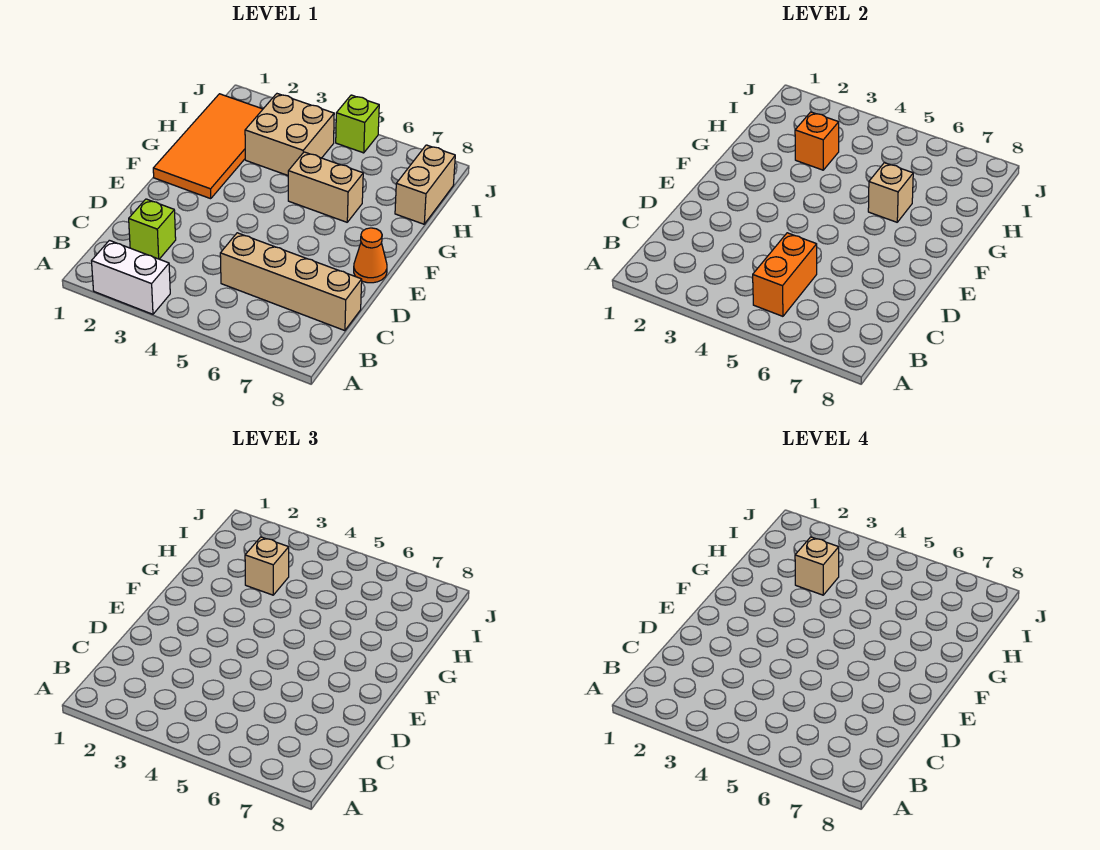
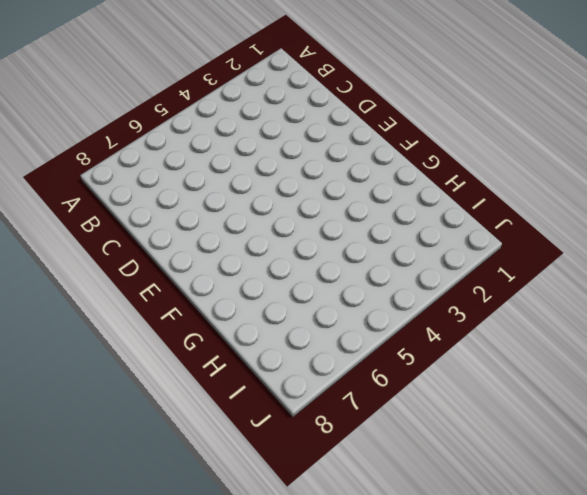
none -> white brick A2:A3 level 1
none -> lime brick C2 level 1
none -> tan brick C5:C8 level 1

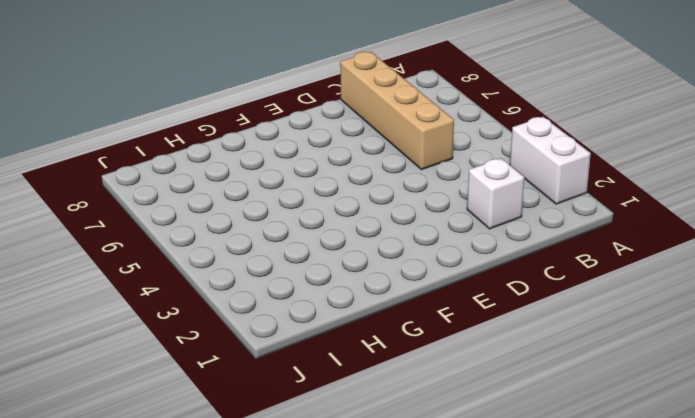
white brick C2 level 1 -> lime brick C2 level 1
none -> orange cone E8 level 1
none -> orange tile F1:I2 level 1
none -> tan brick G5:G6 level 1

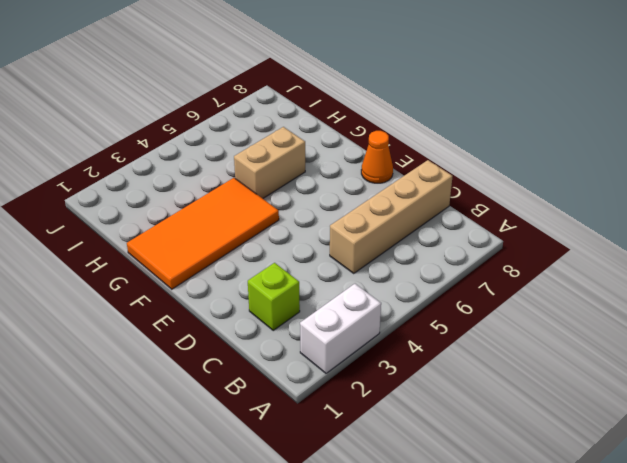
orange tile F1:G4 level 1 -> orange tile F1:I2 level 1
none -> tan brick H3:I4 level 1
none -> tan brick H8:I8 level 1
none -> lime brick J5 level 1

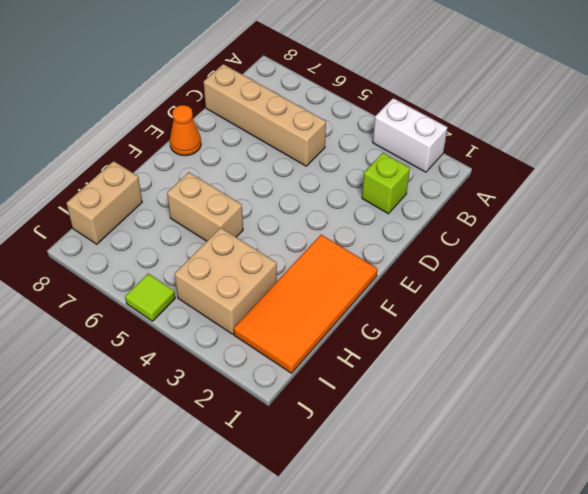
lime tile J5 level 1 -> lime brick J5 level 1
none -> orange brick B5:C5 level 2
none -> tan brick G6 level 2
none -> orange brick H3 level 2

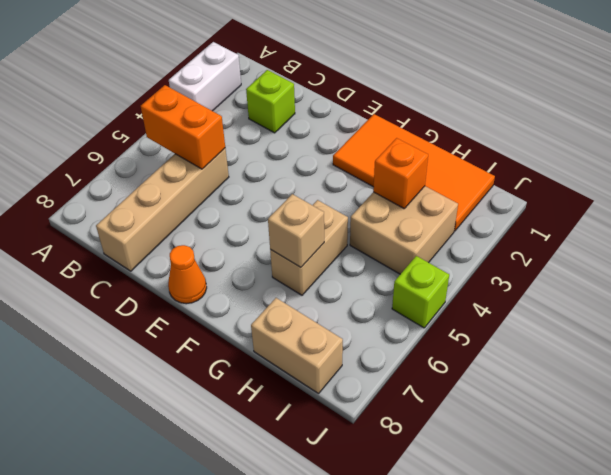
none -> tan brick H3 level 3
none -> tan brick H3 level 4

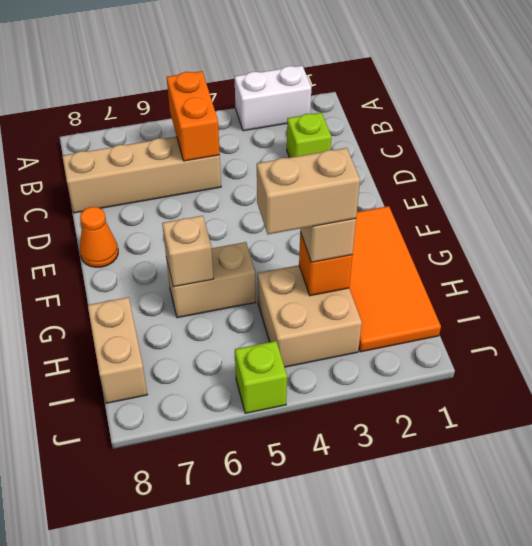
tan brick H3:H4 level 4 -> tan brick H3 level 4

